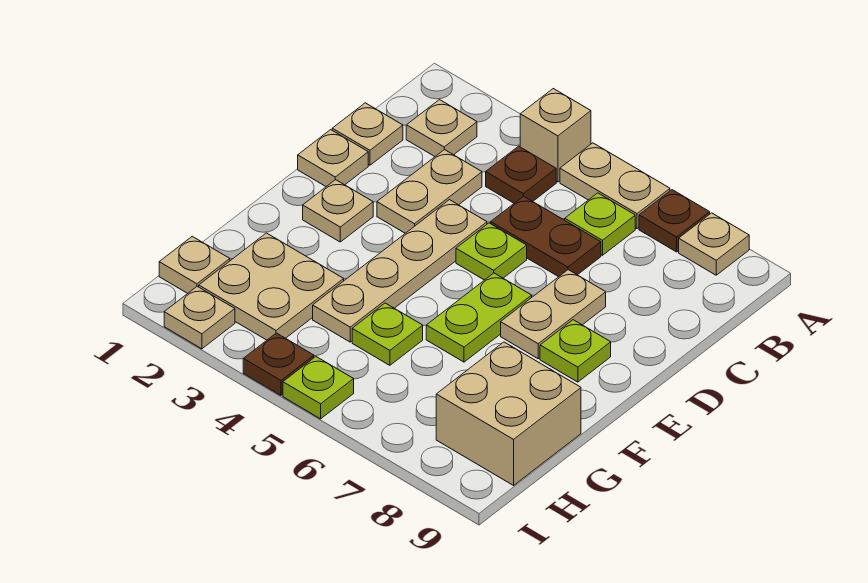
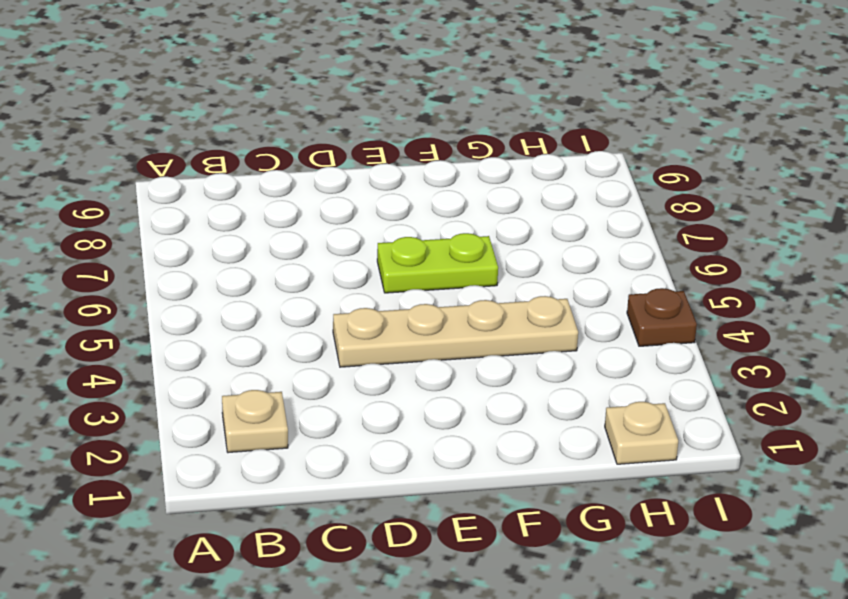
none -> tan brick A4 level 1
none -> tan plate A5:A6 level 1
none -> brown plate A7 level 1

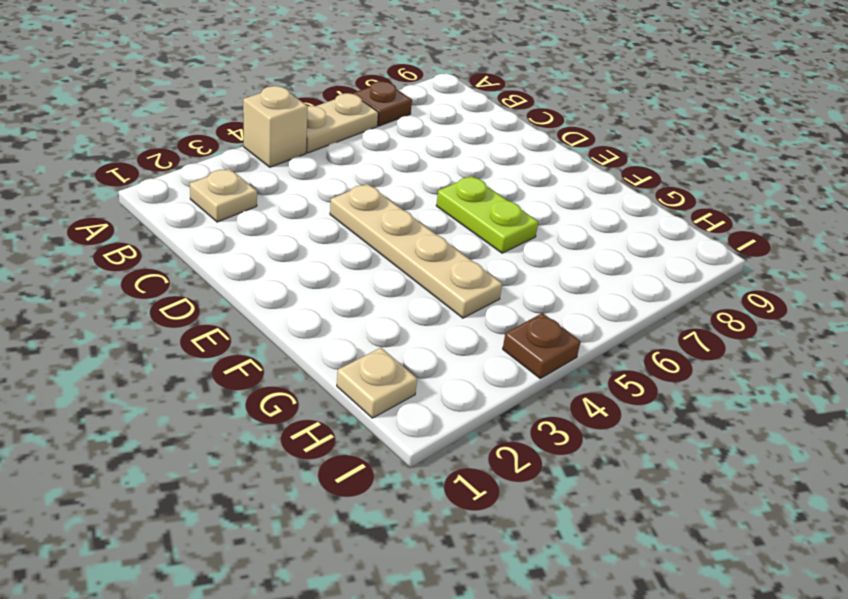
none -> tan plate A8 level 1
none -> brown plate B4 level 1
none -> lime plate B6 level 1

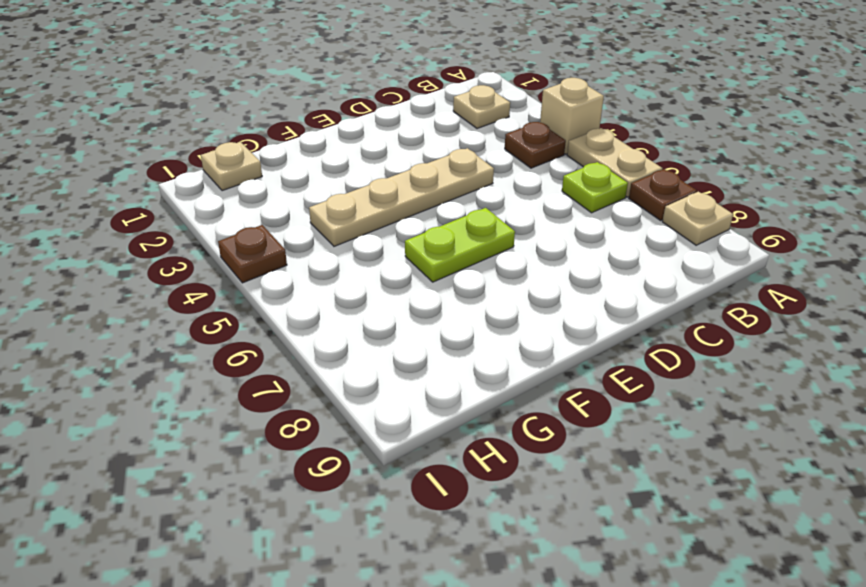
none -> tan plate C1 level 1
none -> tan plate C3:D3 level 1
none -> brown plate C5:C6 level 1

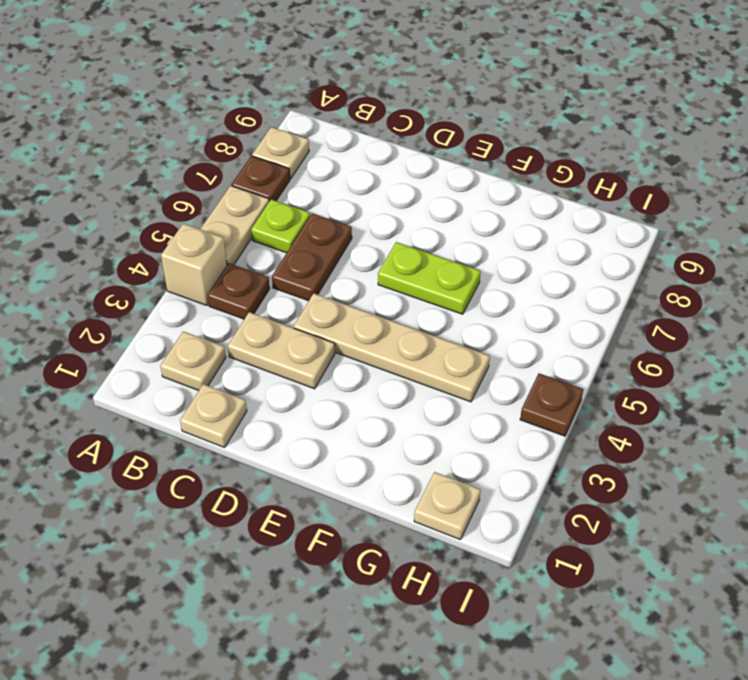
none -> tan plate D1 level 1
none -> lime plate D5 level 1
none -> tan plate D7:E7 level 1

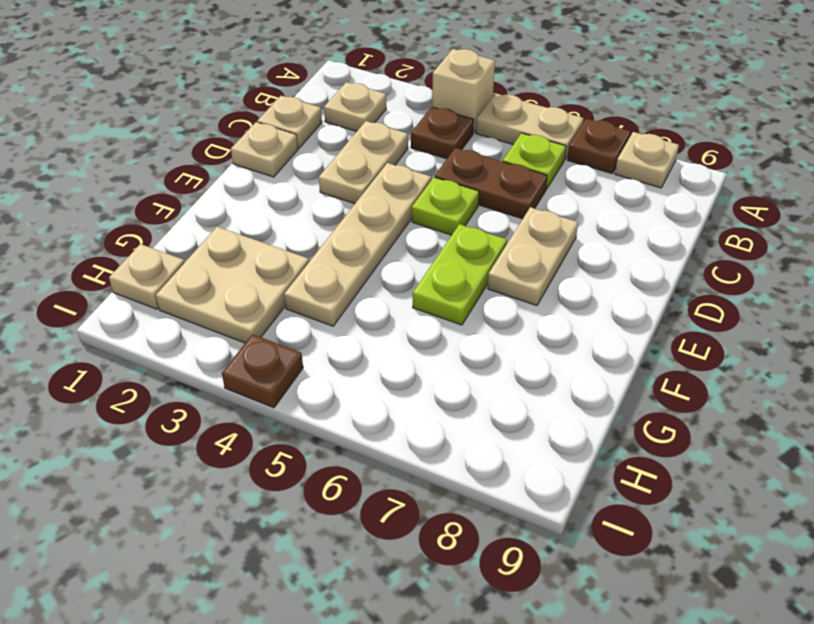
none -> tan plate E2 level 1
none -> lime plate E8 level 1
none -> lime plate G5 level 1

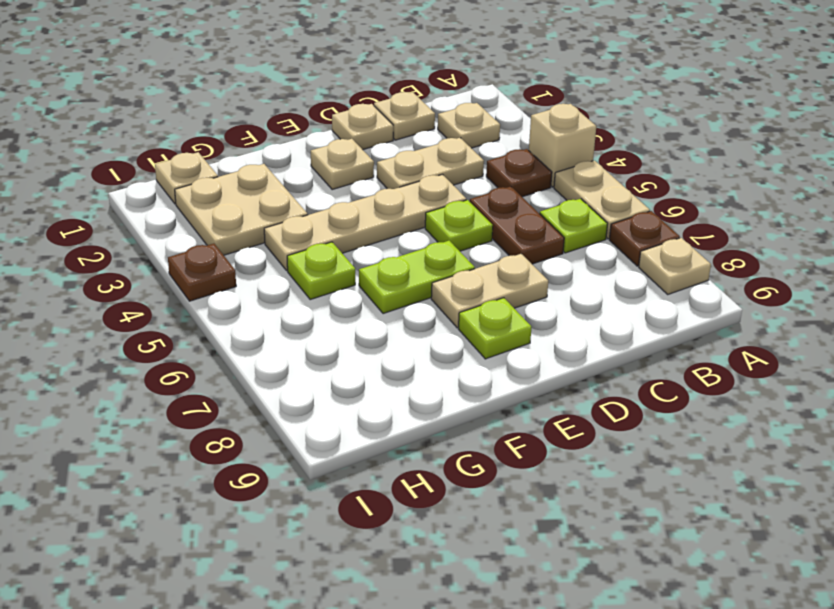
none -> tan brick G8:H9 level 1
none -> tan plate I2 level 1
none -> lime plate I5 level 1

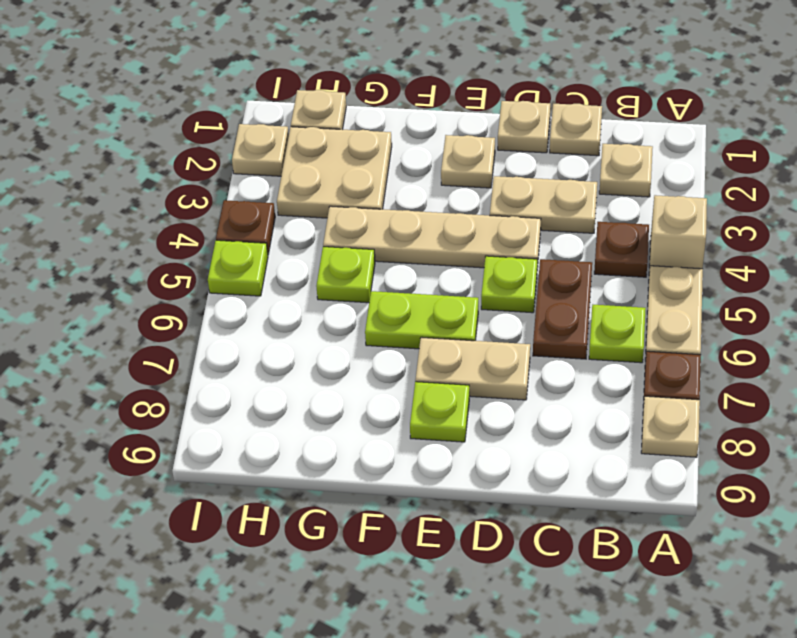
none -> tan brick G8:H9 level 1

